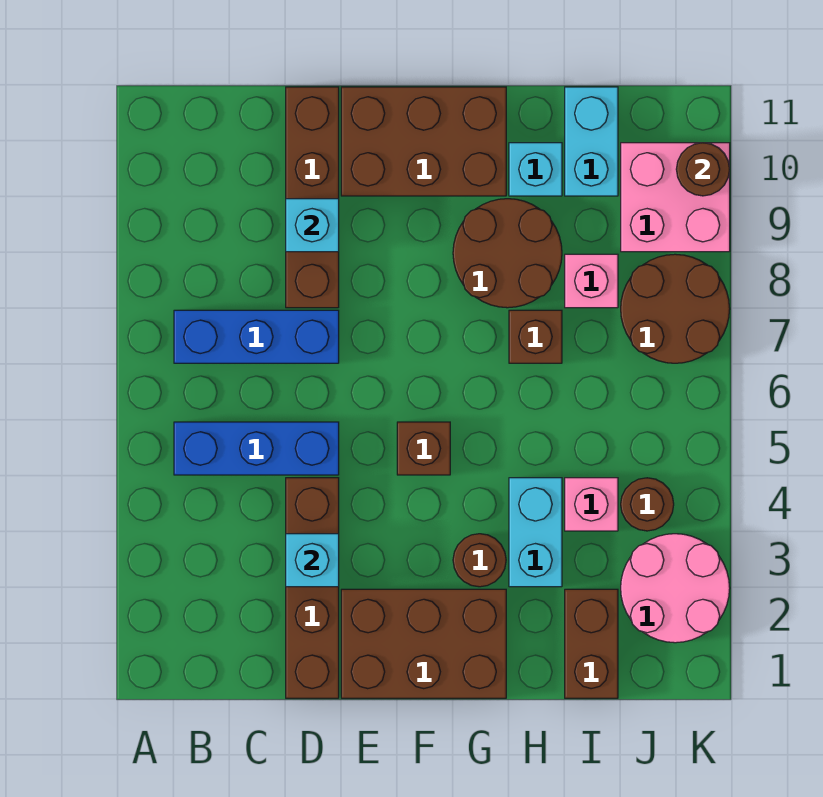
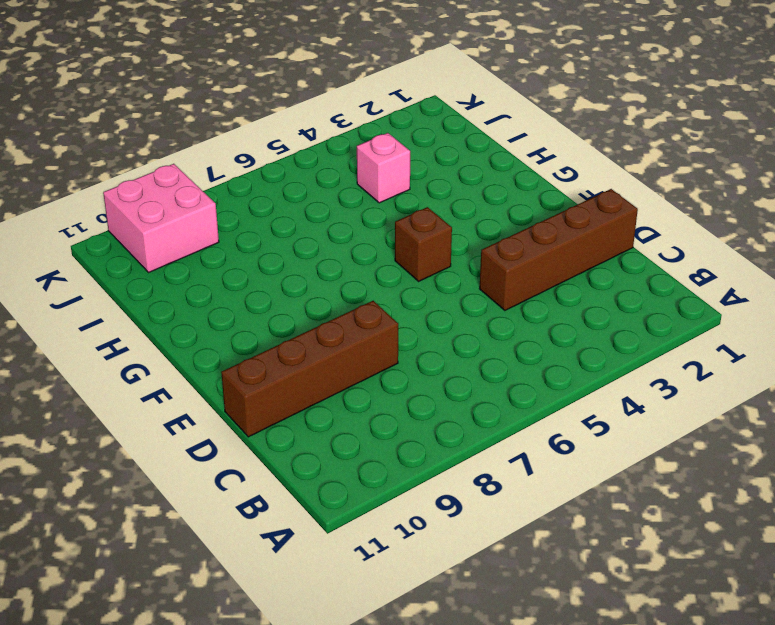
none -> blue brick B5:D5 level 1
none -> blue brick B7:D7 level 1
none -> brown brick E1:G2 level 1

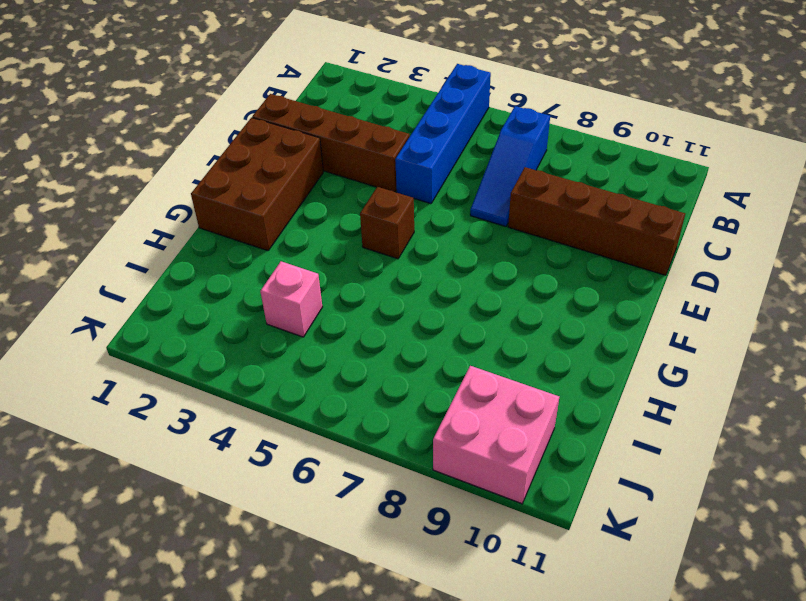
blue brick A5:D5 level 1 -> blue brick B5:D5 level 1
blue slope B7:D7 level 1 top B -> blue brick B7:D7 level 1
none -> brown brick E10:G11 level 1
none -> brown round brick G3 level 1
none -> brown round brick G8:H9 level 1

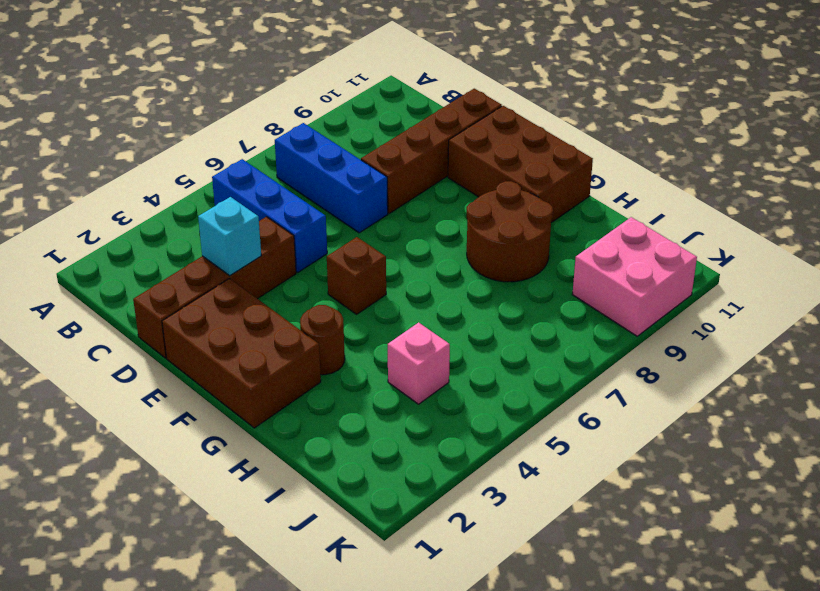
none -> cyan brick H3:H4 level 1
none -> brown brick H7 level 1
none -> cyan brick H10 level 1

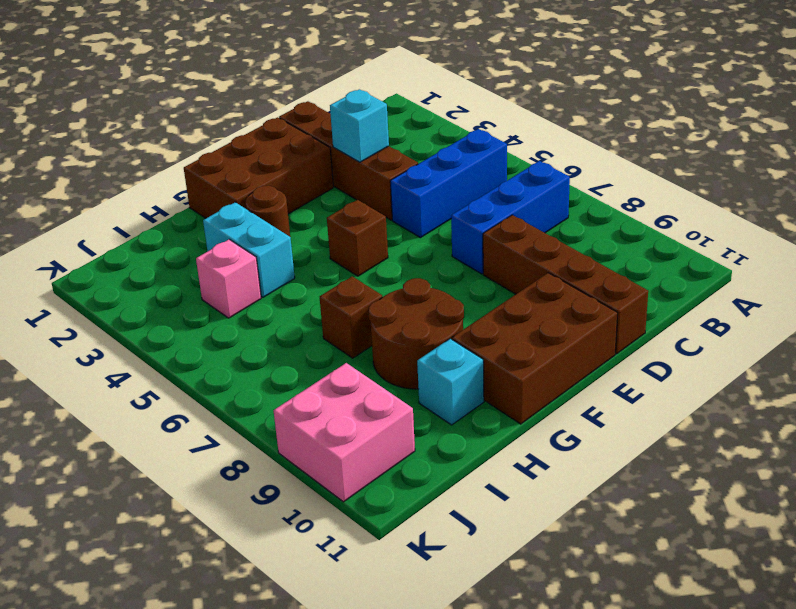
none -> brown brick I1:I2 level 1
none -> pink brick I8 level 1
none -> cyan brick I10:I11 level 1

